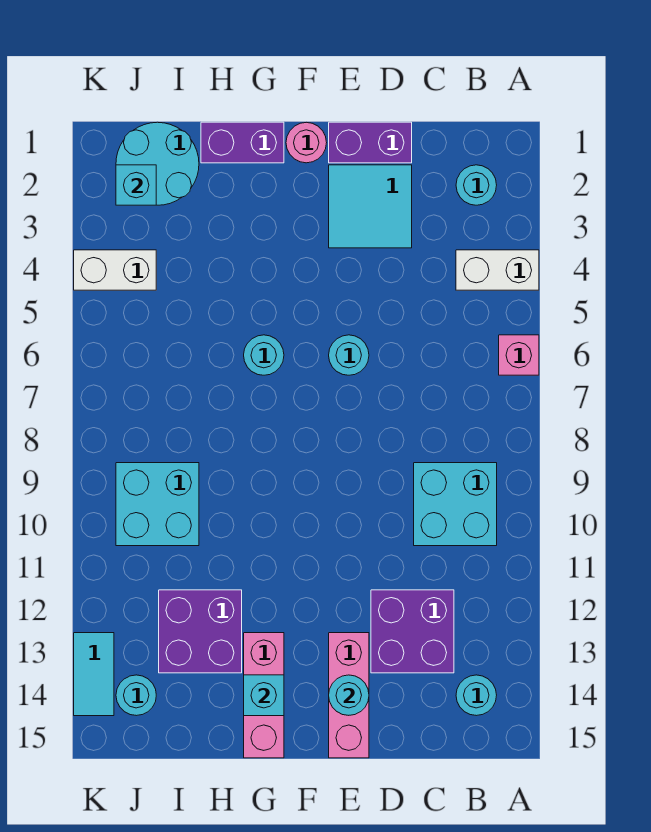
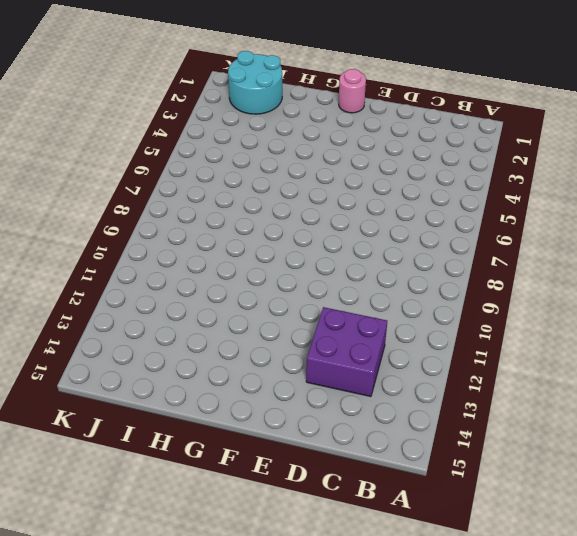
none -> white brick A4:B4 level 1
none -> pink brick A6 level 1
none -> cyan round brick B2 level 1

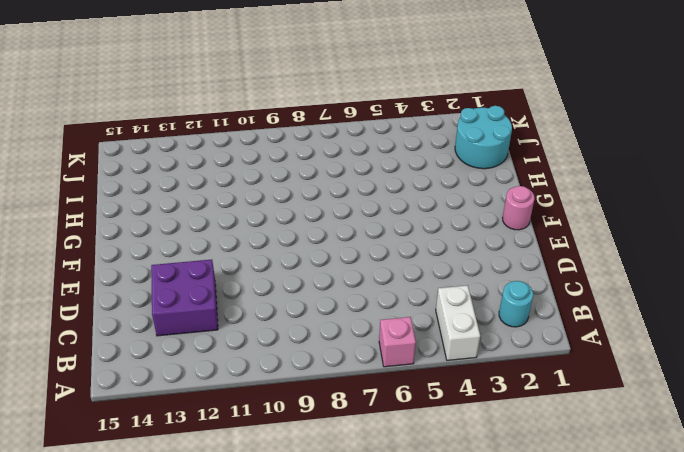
none -> cyan brick B9:C10 level 1
none -> cyan round brick B14 level 1
none -> purple brick D1:E1 level 1

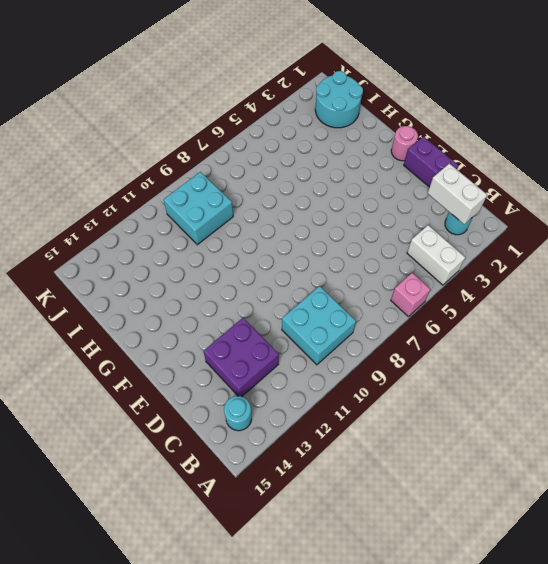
white brick B2:C2 level 2 -> white brick J4:K4 level 1
none -> cyan tile D2:E3 level 1
none -> cyan round brick E6 level 1
none -> pink brick E13:E15 level 1

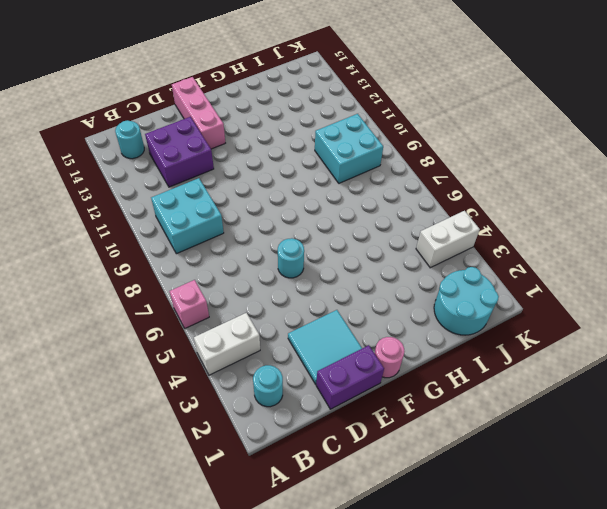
none -> purple brick G1:H1 level 1
none -> cyan round brick G6 level 1
none -> pink brick G13:G15 level 1

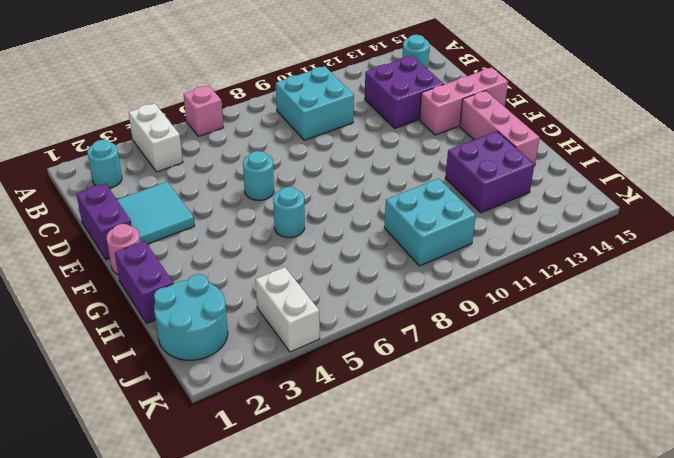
pink brick F14:H14 level 1 -> pink brick G13:G15 level 1
none -> cyan round brick J14 level 1
none -> cyan tile K13:K14 level 1
none -> cyan round brick E14 level 2

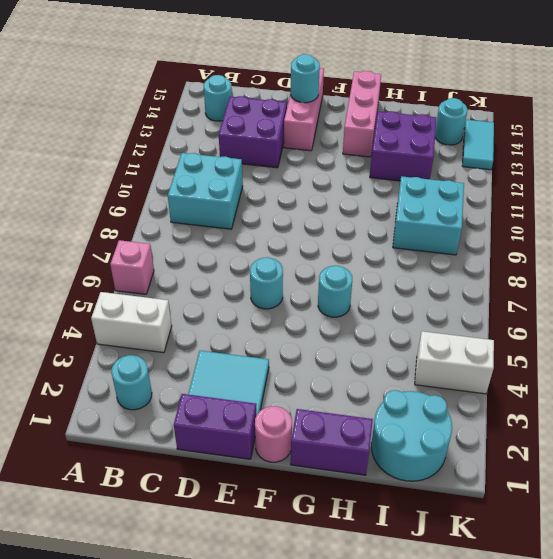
none -> cyan brick G14 level 2
none -> cyan brick J2 level 2

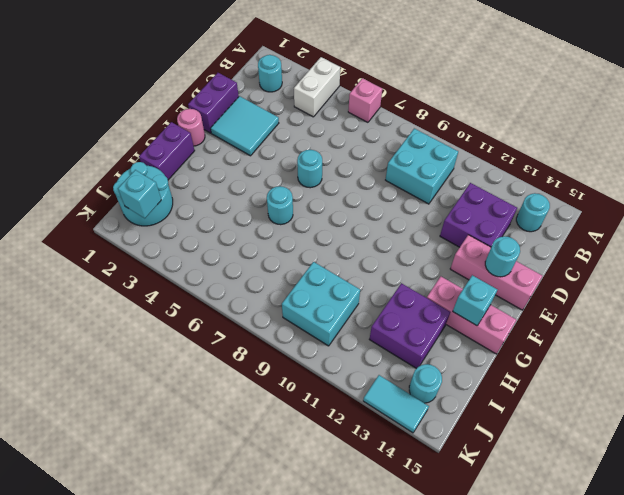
none -> white brick J4:K4 level 1

